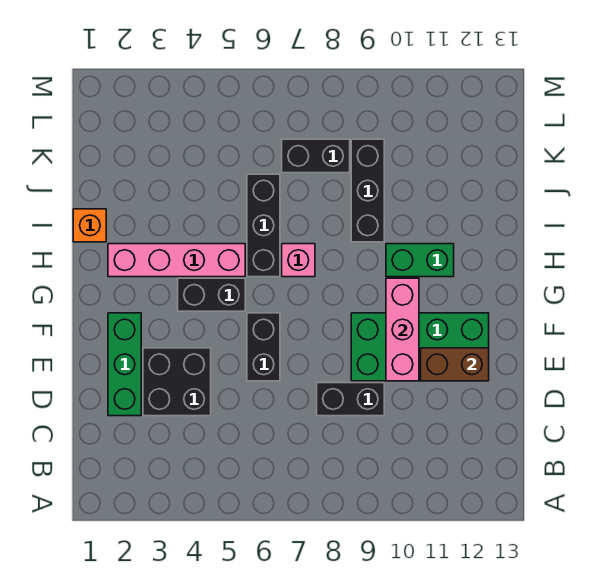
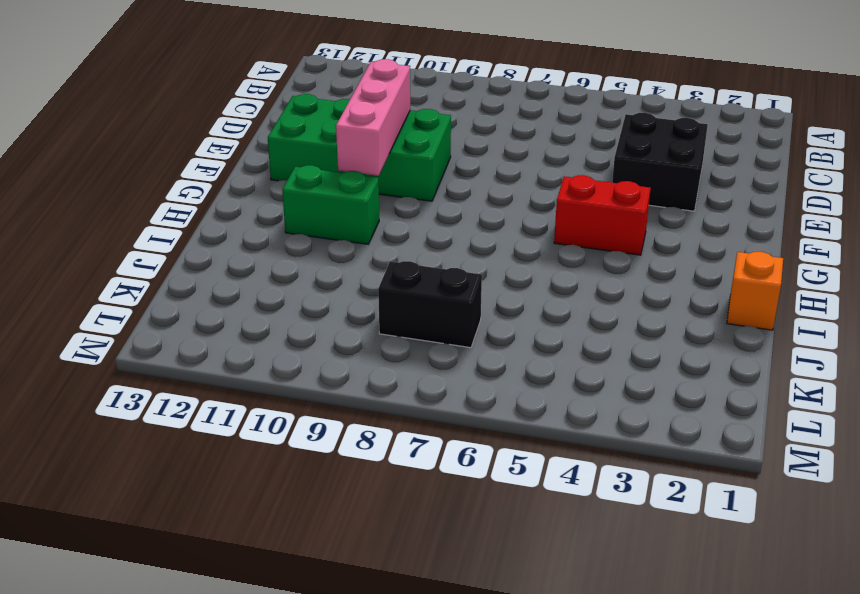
red brick G4:G5 level 1 -> black brick G4:G5 level 1
none -> green brick D2:F2 level 1
none -> black brick D8:D9 level 1
none -> black brick E6:F6 level 1

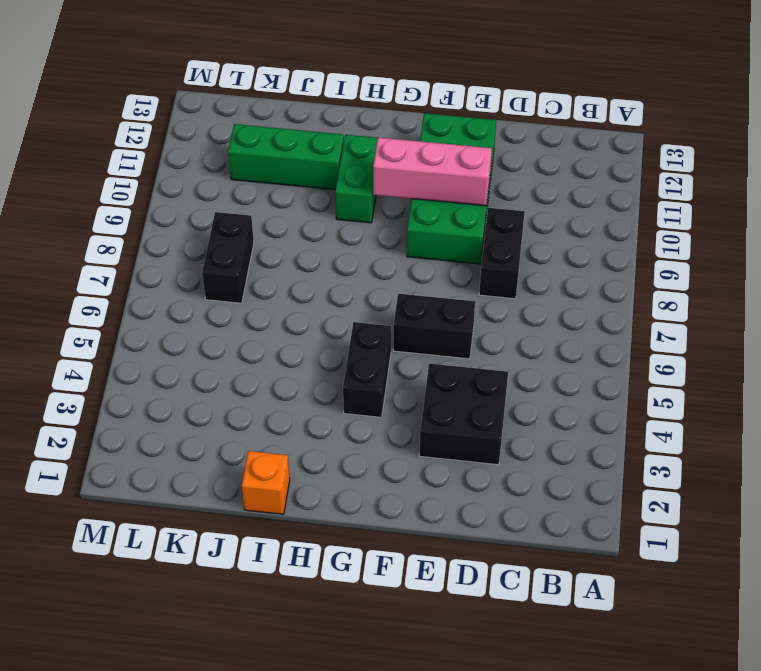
green brick I11:K11 level 1 -> green brick D2:F2 level 1
none -> pink brick H2:H5 level 1
none -> black brick H6:J6 level 1
none -> pink brick H7 level 1

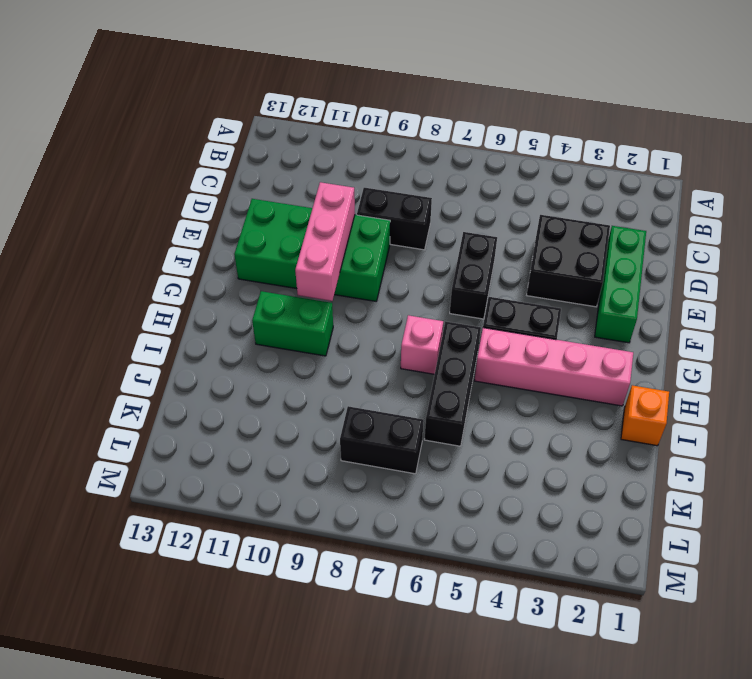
none -> black brick I9:K9 level 1
none -> brown brick E11:E12 level 2

